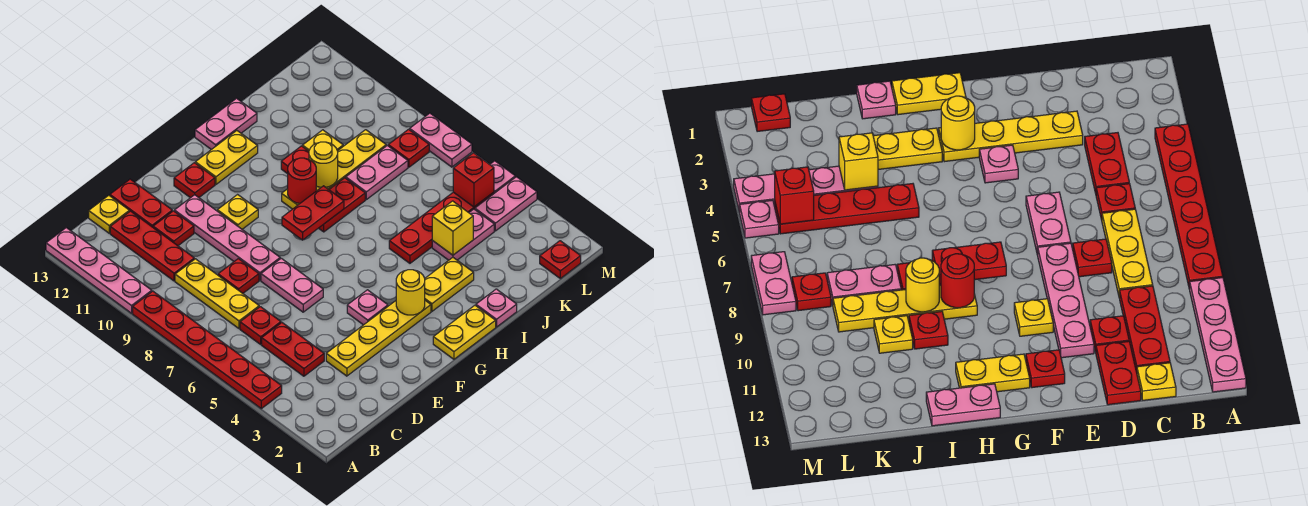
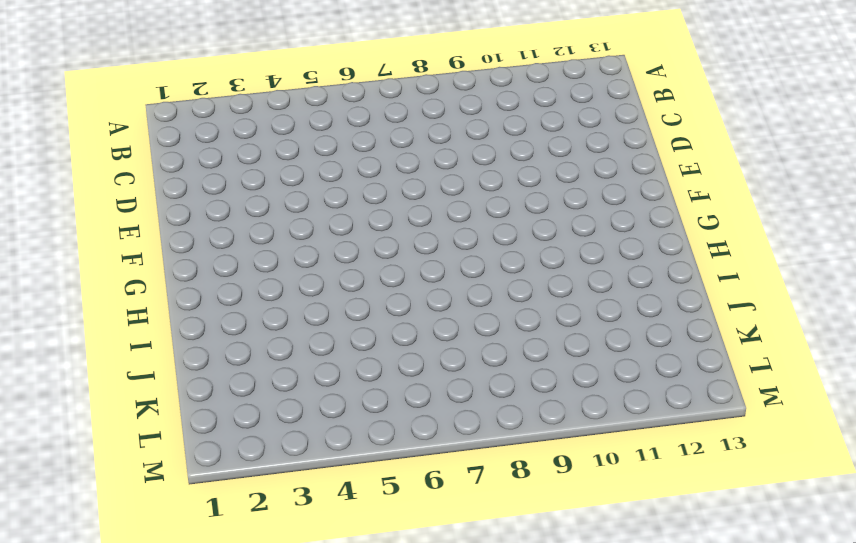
none -> red plate A4:A9 level 1
none -> pink plate A10:A13 level 1
none -> red plate C4:C5 level 1
none -> red plate C6 level 1

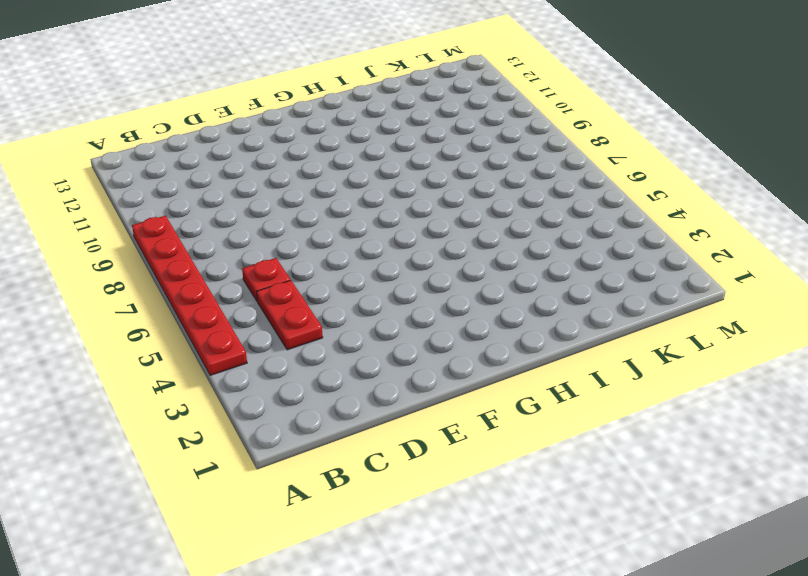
none -> pink plate A10:A13 level 1
none -> yellow plate C7:C9 level 1
none -> red plate C10:C12 level 1
none -> yellow plate C13 level 1

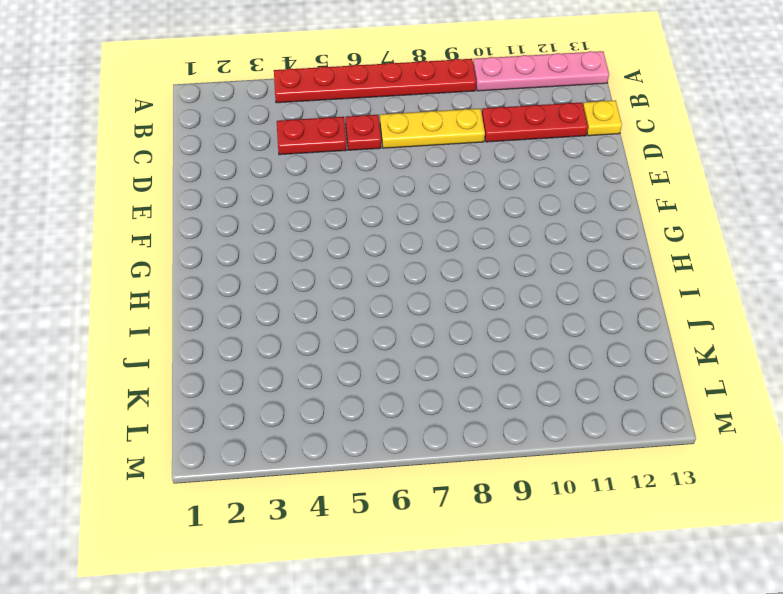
none -> yellow plate D3:G3 level 1
none -> red plate D8 level 1
none -> red plate D11 level 1
none -> red plate D12:D13 level 1

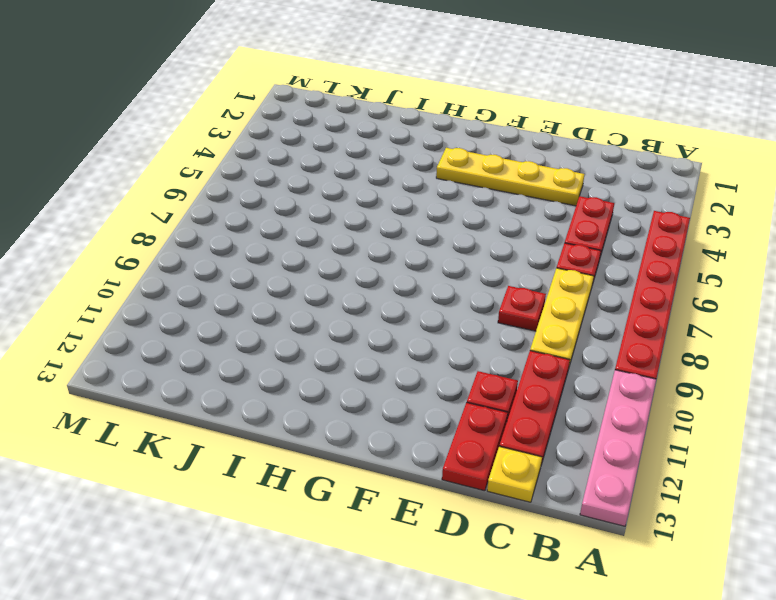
none -> pink plate E6:E7 level 1
none -> pink plate E8:E11 level 1
none -> pink plate F4 level 1
none -> yellow plate F10 level 1

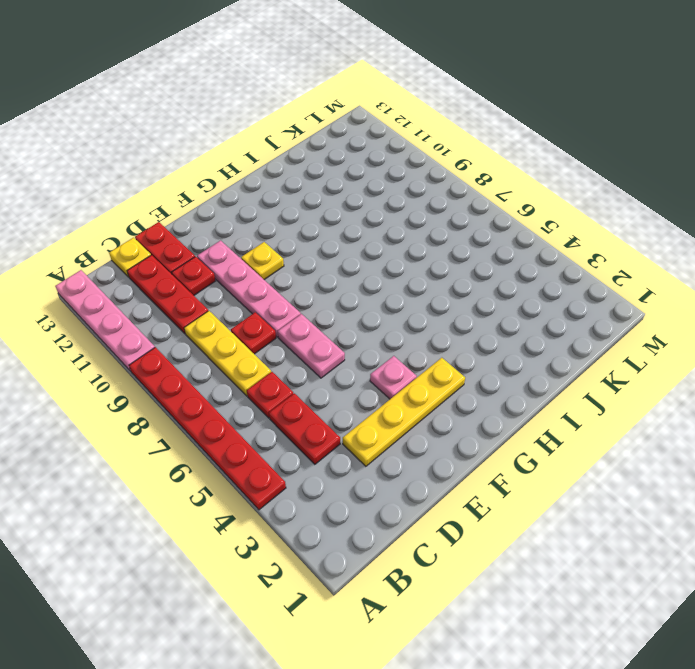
none -> red plate F12 level 1
none -> yellow plate G1:H1 level 1
none -> yellow plate G12:H12 level 1
none -> yellow plate H3:I3 level 1

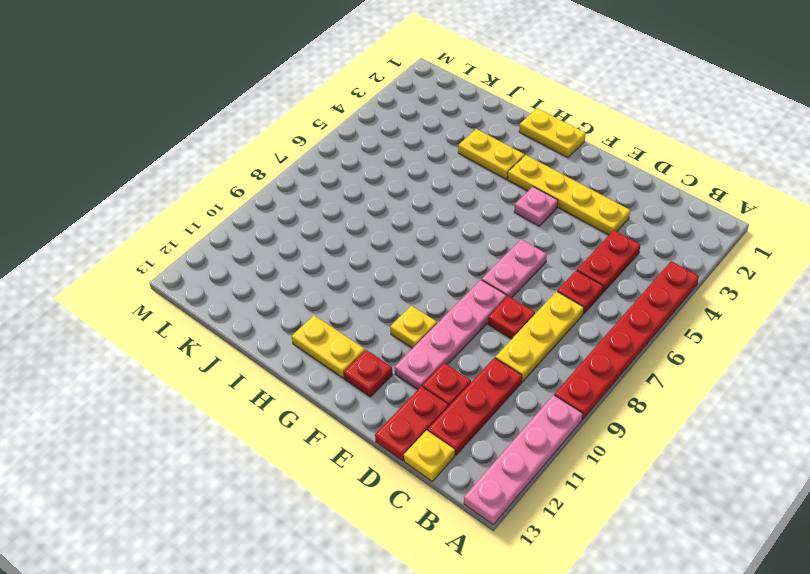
none -> red plate H8:I8 level 1
none -> yellow plate H9:K9 level 1
none -> pink plate H13:I13 level 1
none -> pink plate I1 level 1

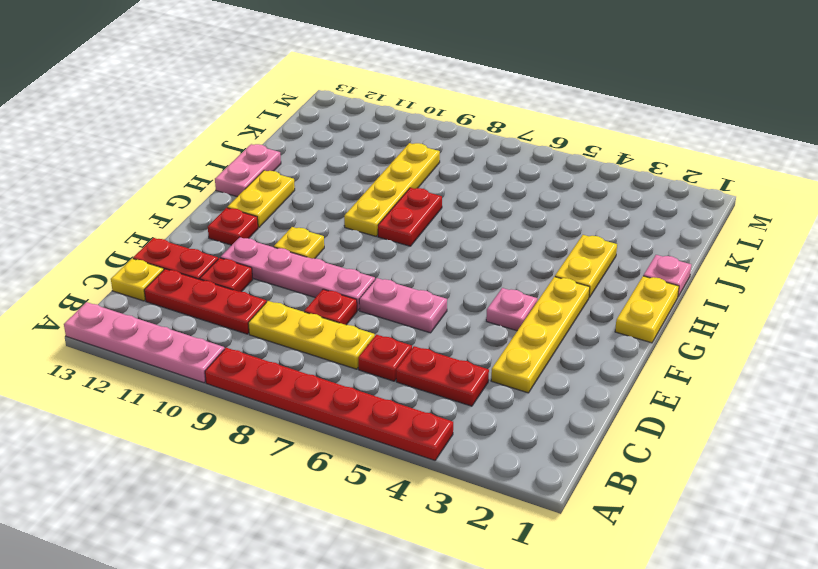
none -> red plate I5:L5 level 1
none -> red plate I10 level 1
none -> pink plate J4:K4 level 1
none -> pink plate J8:K8 level 1

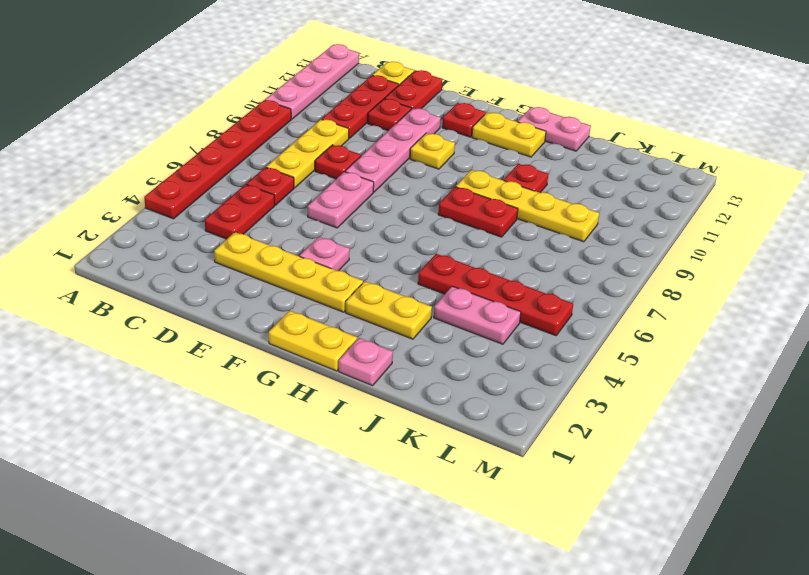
none -> pink plate J8:K8 level 1
none -> yellow plate J10 level 1
none -> red plate L1 level 1
none -> pink plate L4:M4 level 1

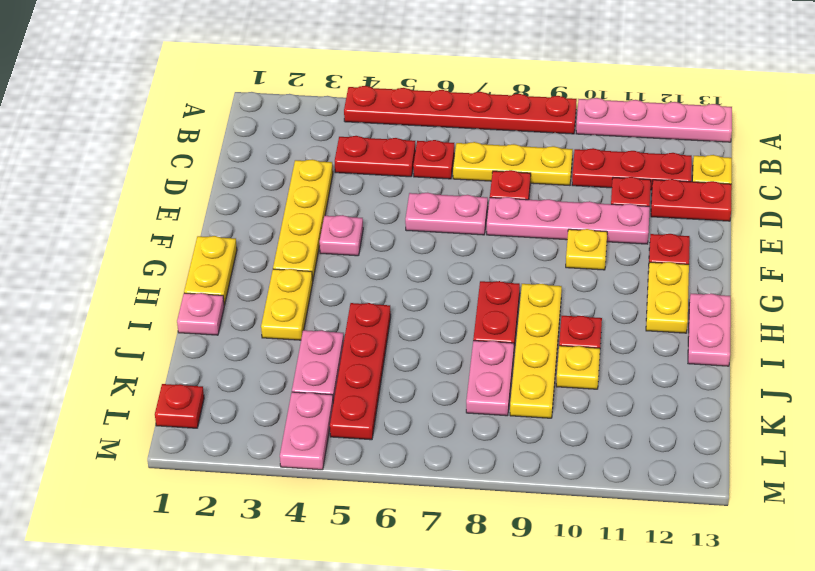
none -> red plate L8 level 1
none -> pink plate M5 level 1
none -> pink plate M7:M8 level 1
none -> yellow round brick G3 level 2

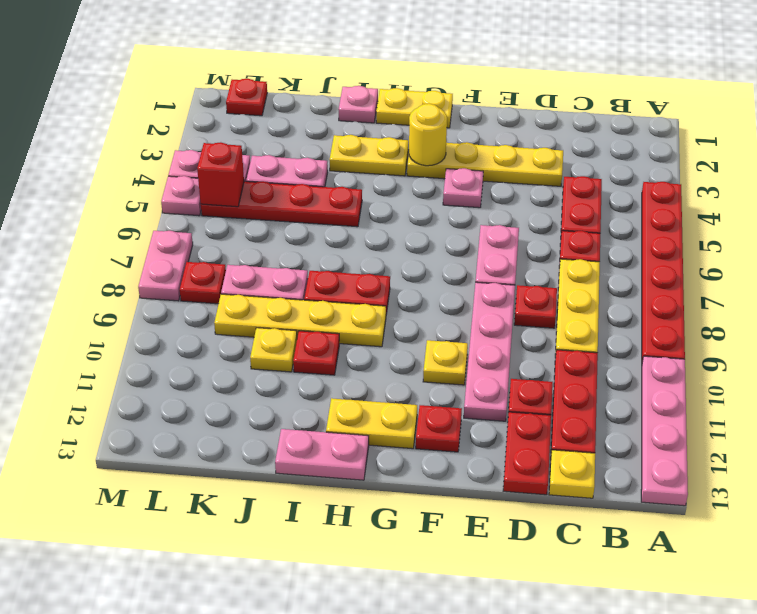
none -> red plate G8:H8 level 2
none -> red round brick H9 level 2
none -> yellow round brick I9 level 2
none -> yellow brick J4 level 2

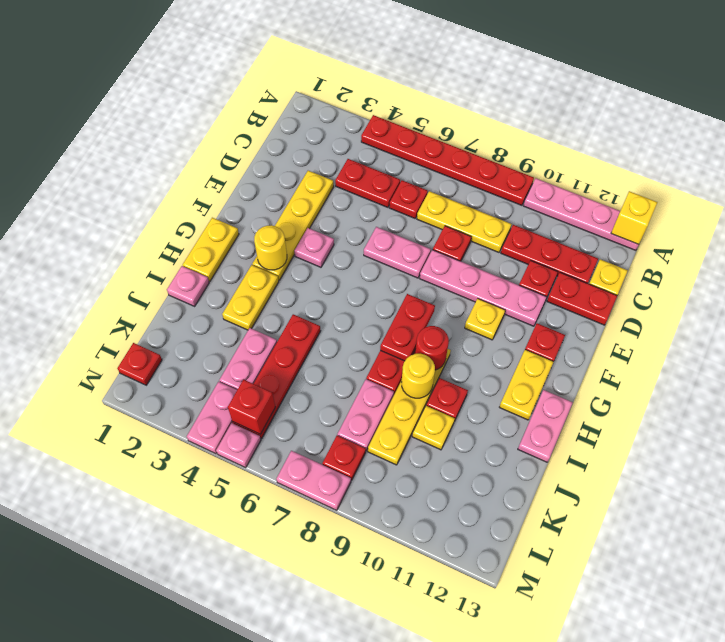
yellow brick A13 level 2 -> yellow brick J4 level 2

